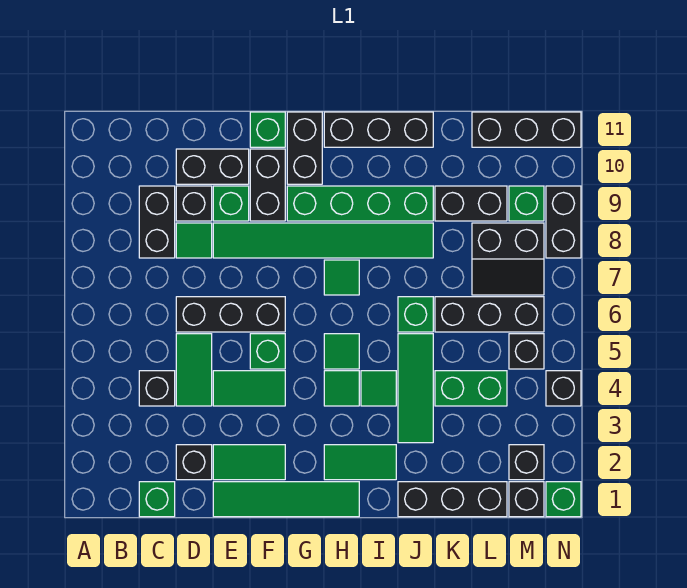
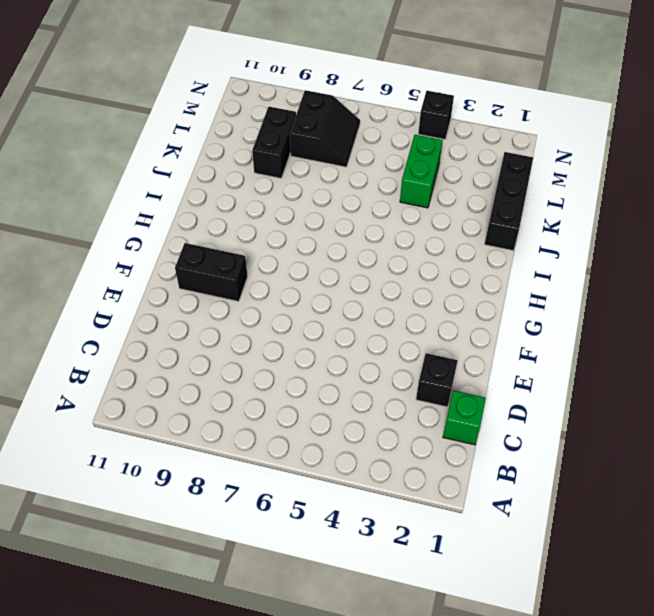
none -> black brick C4 level 1
none -> black brick C8:C9 level 1
none -> green tile D4:D5 level 1
none -> black brick D6:F6 level 1

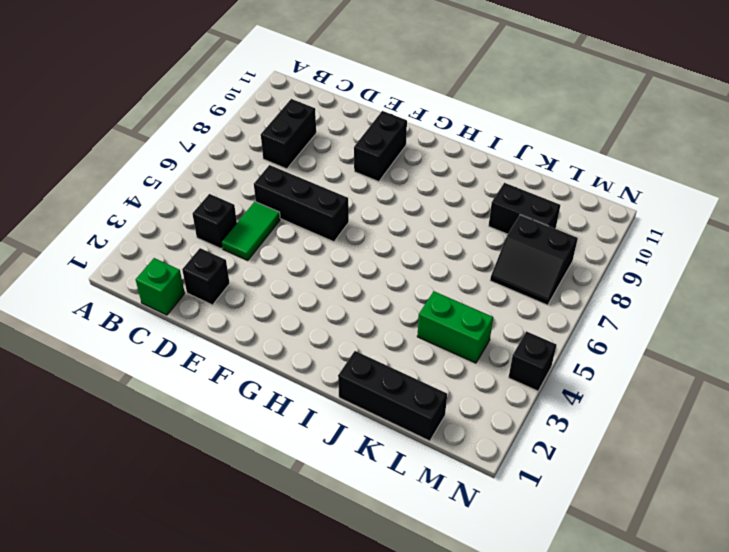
none -> green tile D8 level 1
none -> black brick D9 level 1
none -> black brick D10:E10 level 1
none -> green tile E1:H1 level 1

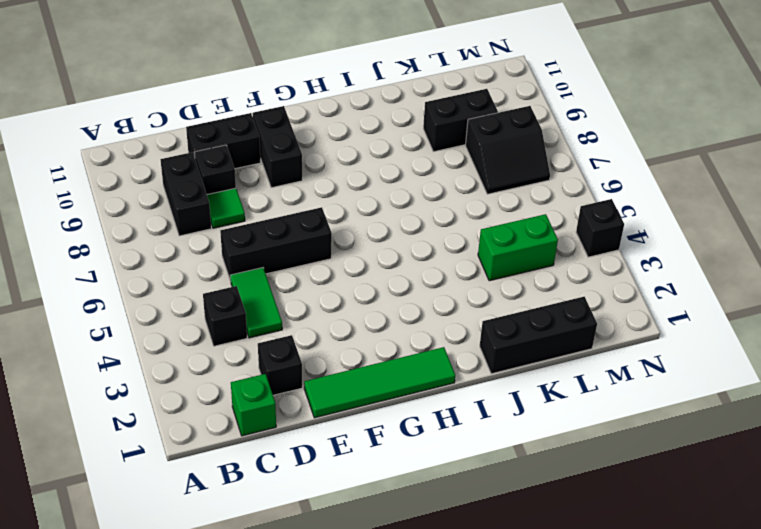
none -> green tile E2:F2 level 1
none -> green tile E4:F4 level 1
none -> green tile E8:J8 level 1
none -> green brick E9 level 1

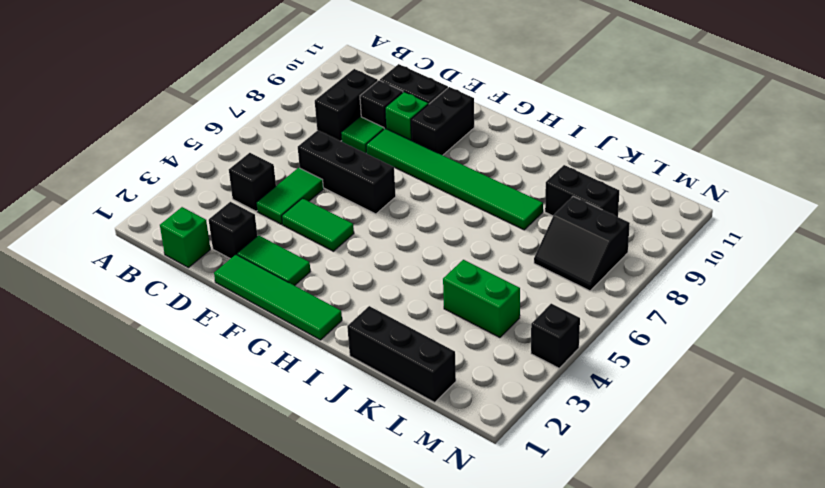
none -> green brick F5 level 1
none -> green brick F11 level 1
none -> green brick G9:J9 level 1
none -> black brick G10:G11 level 1

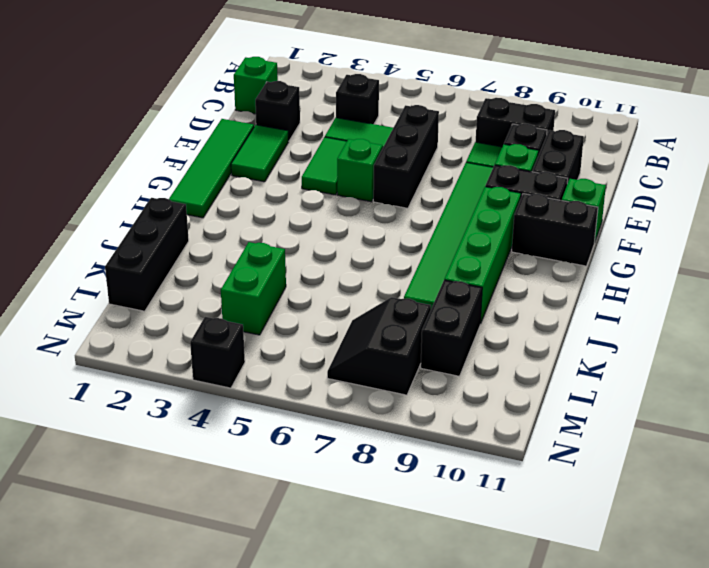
none -> green tile H2:I2 level 1
none -> green tile H4 level 1
none -> green tile H5 level 1
none -> green tile H7 level 1

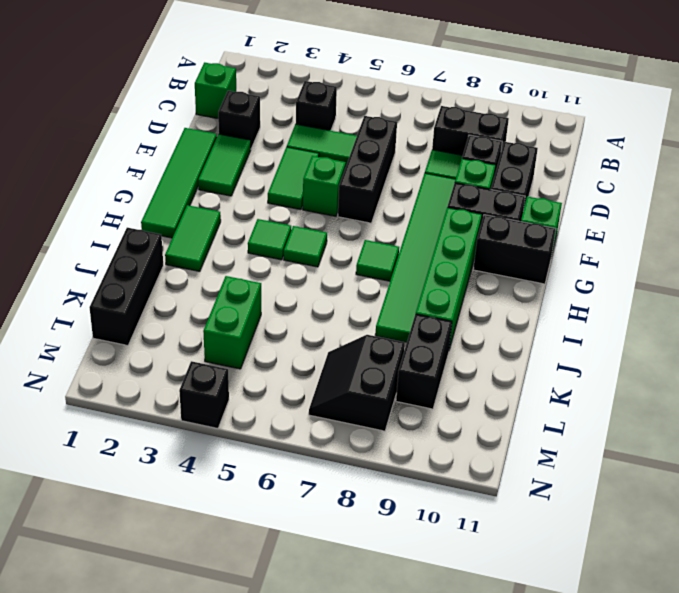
none -> black brick H11:J11 level 1
none -> green tile I4 level 1
none -> green tile J3:J5 level 1
none -> green brick J6 level 1

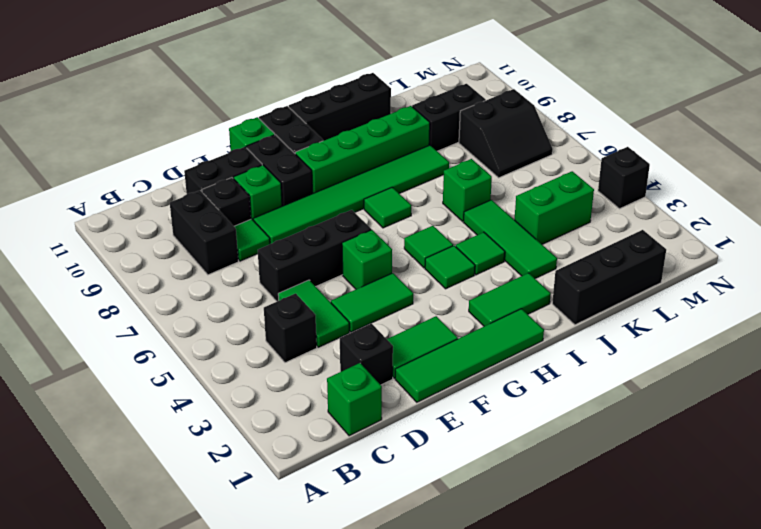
none -> black brick K6:M6 level 1
none -> black brick L11:N11 level 1
none -> black brick M1 level 1
none -> black brick M2 level 1

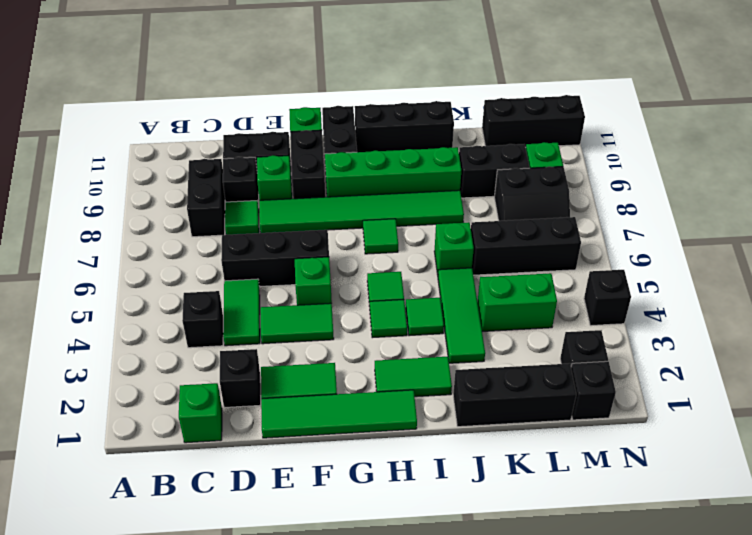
none -> black brick M5 level 1
none -> green brick N1 level 1
none -> black brick N8:N9 level 1

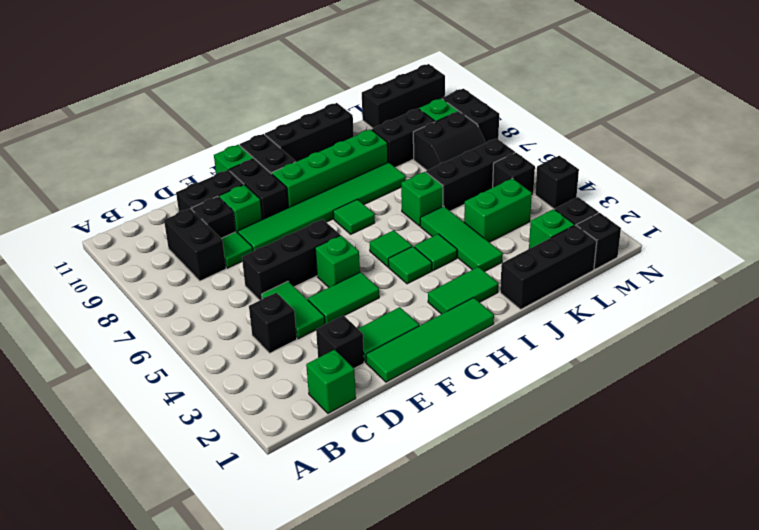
green brick L2 level 1 -> green brick N1 level 1

